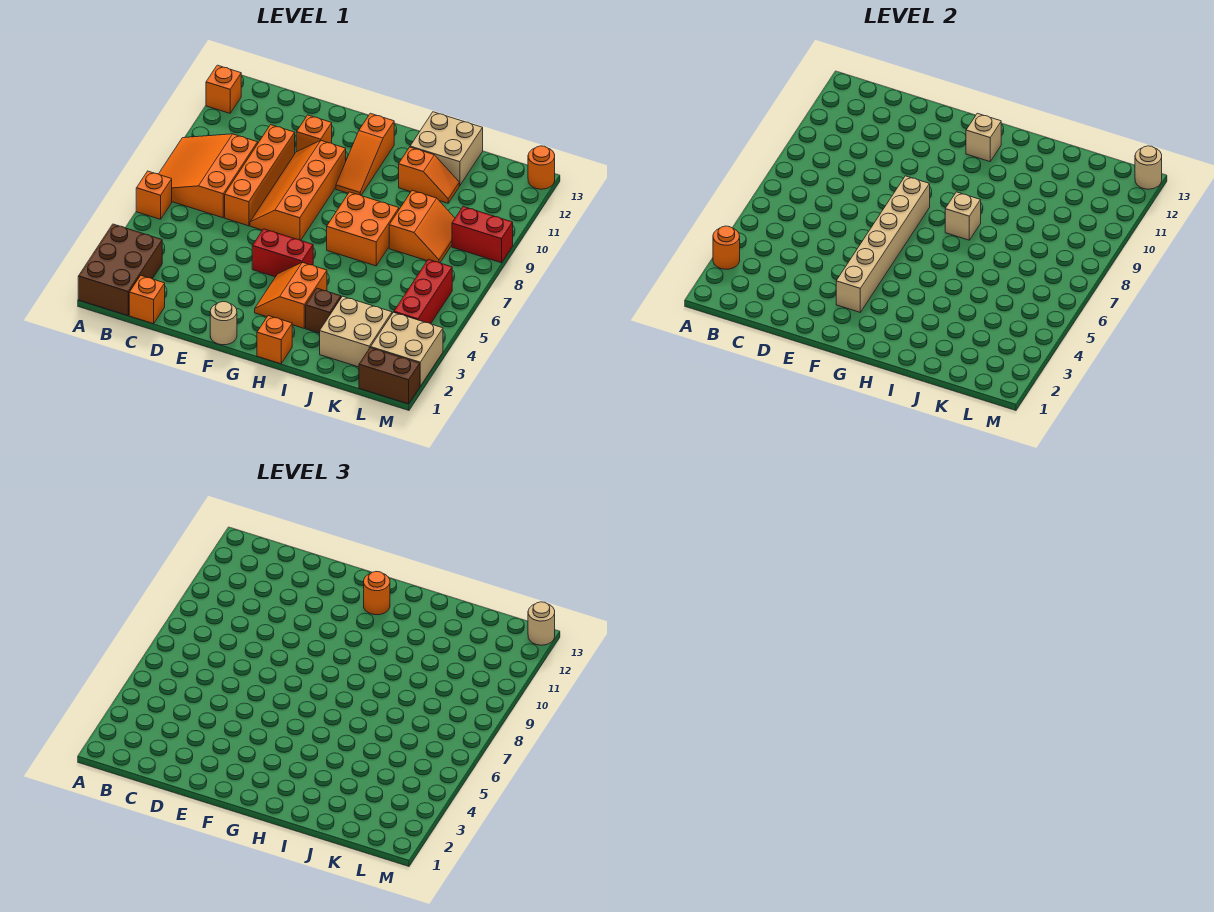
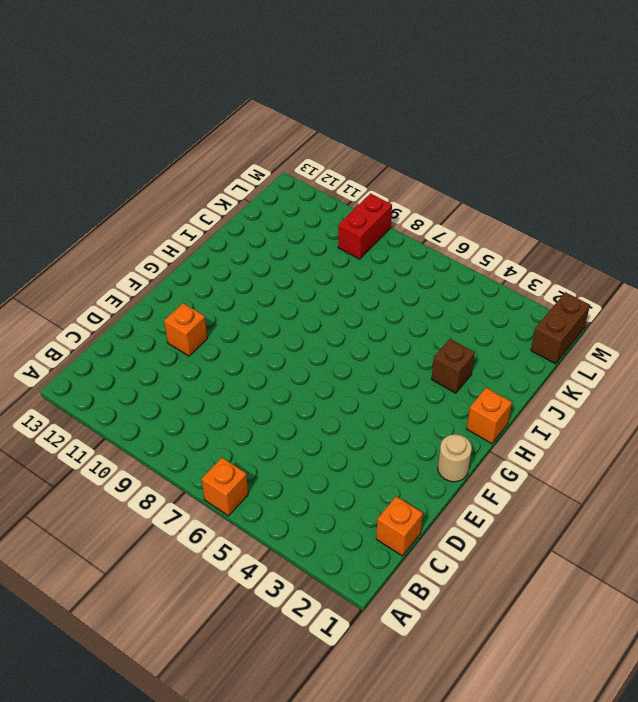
none -> brown brick A1:B3 level 1
none -> orange slope A7:C9 level 1 top C
none -> orange brick A12 level 1
none -> orange brick D7:D10 level 1

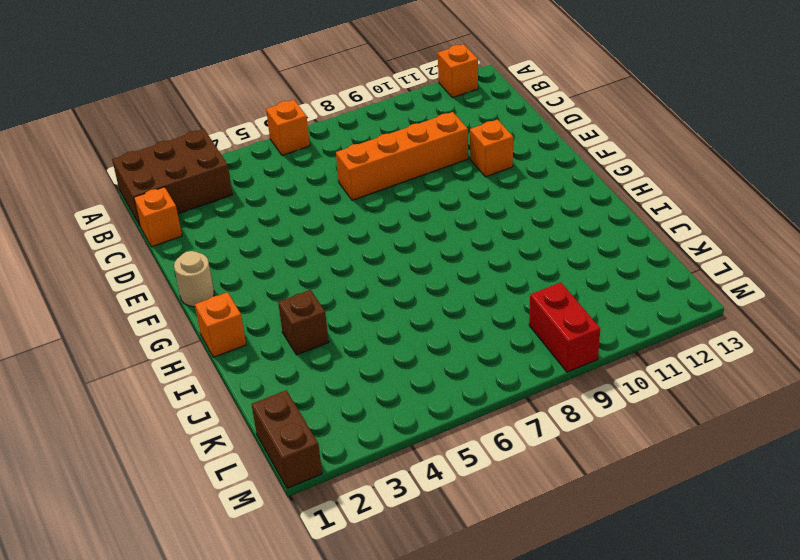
none -> orange slope A7:C9 level 1 top C
none -> orange slope E7:F10 level 1 top F
none -> red brick F5:G5 level 1
none -> orange slope G3:H4 level 1 top H

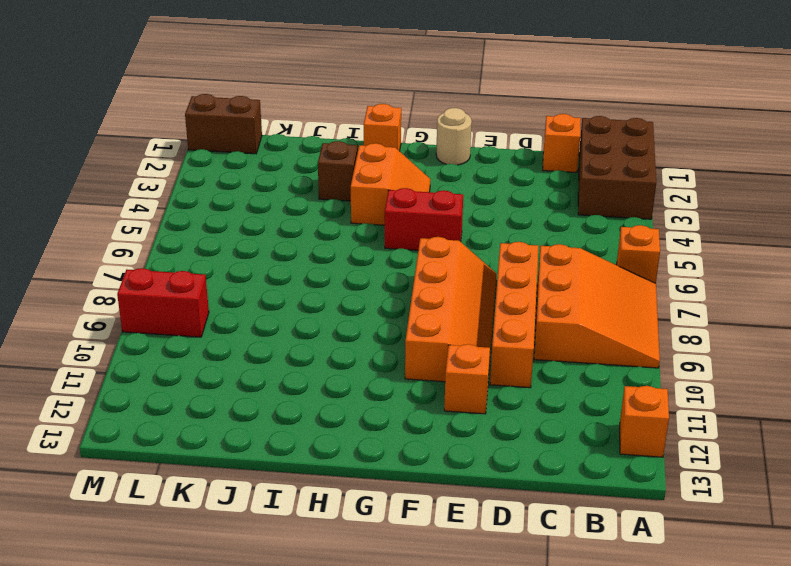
none -> orange slope G10:G12 level 1 top 12
none -> orange brick H7:I8 level 1
none -> orange slope I11:J11 level 1 top I
none -> tan brick I12:J13 level 1

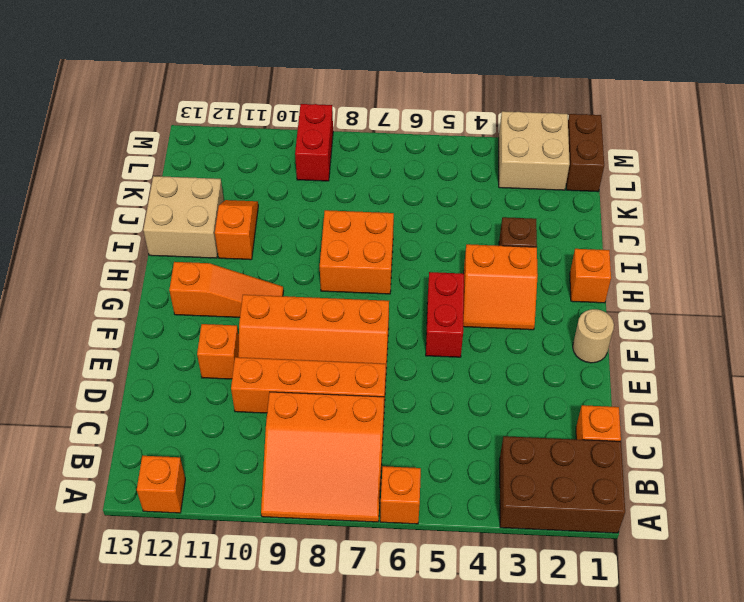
none -> tan brick J2:K3 level 1
none -> orange slope J8:K9 level 1 top J
none -> red brick L4:L6 level 1
none -> orange round brick M13 level 1

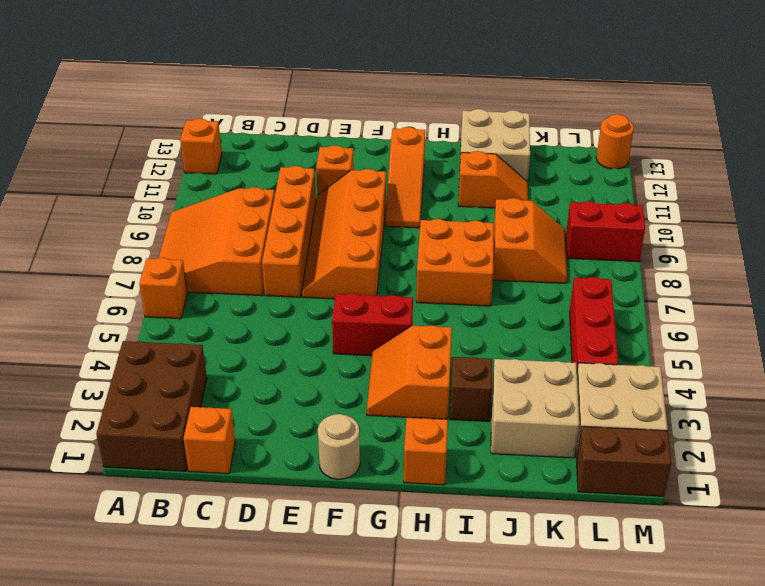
none -> orange round brick A3 level 2
none -> tan brick F3:F8 level 2
none -> tan brick G12 level 2
none -> tan brick H8 level 2

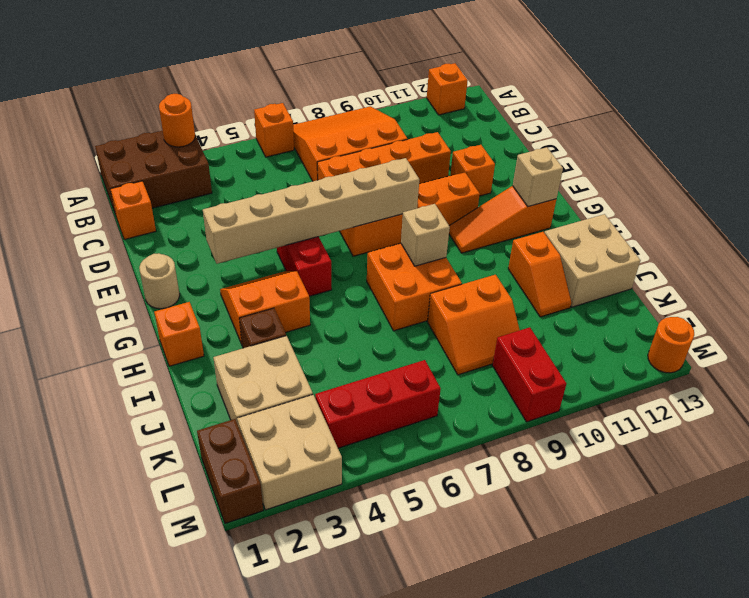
none -> tan round brick M13 level 2
none -> orange round brick G12 level 3
none -> tan round brick M13 level 3

